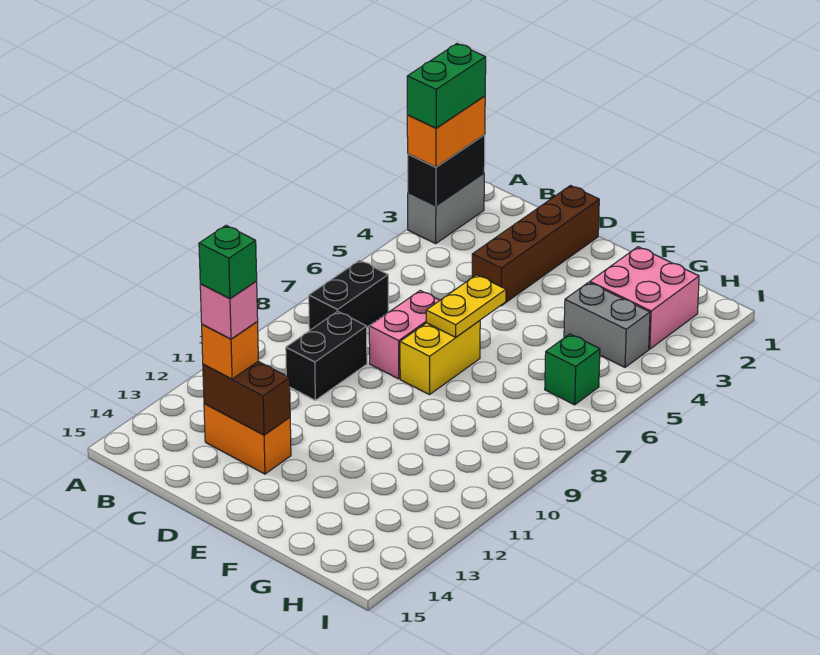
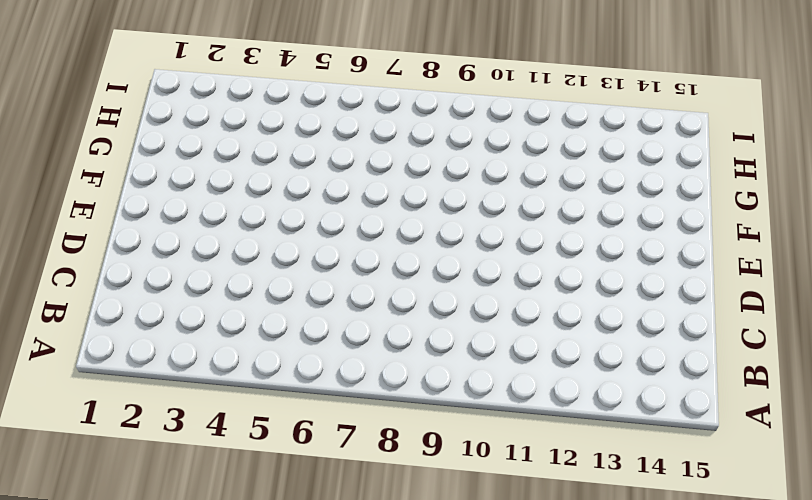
none -> grey brick A2:A3 level 1
none -> black brick B7:B8 level 1
none -> black brick C9:C10 level 1

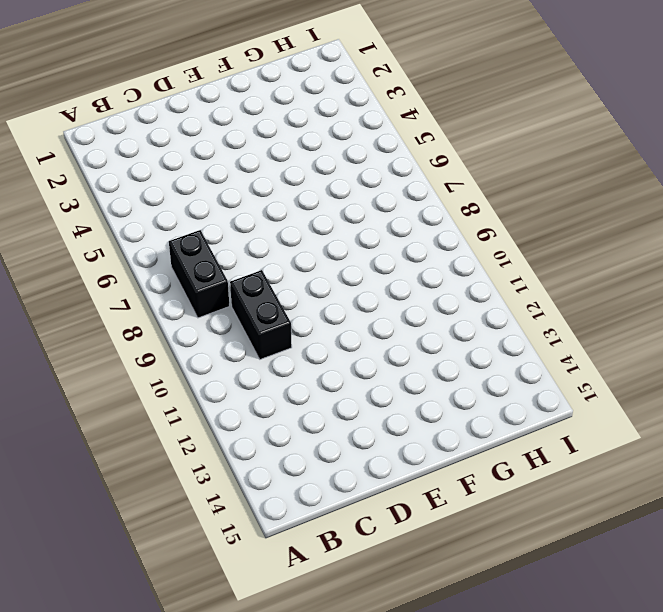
none -> grey brick A2:A3 level 1
none -> orange brick C13:D13 level 1
none -> brown brick D1:D4 level 1

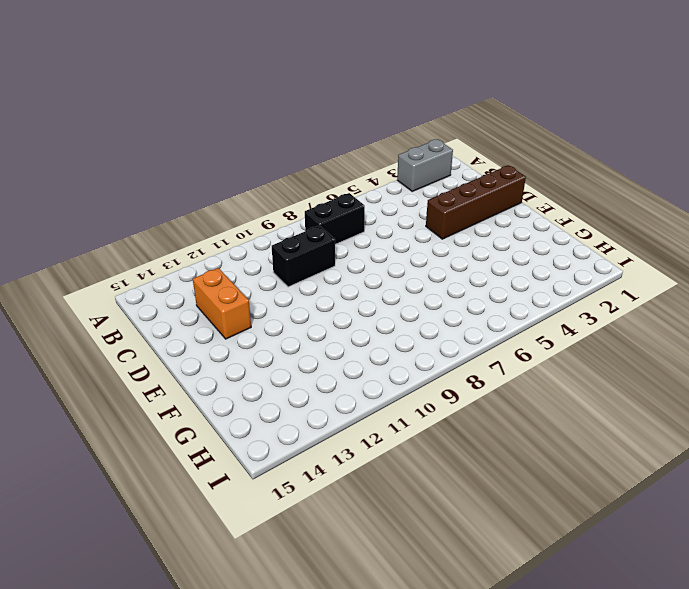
none -> pink brick D7:D8 level 1
none -> yellow brick E7:E8 level 1
none -> pink brick G2:H3 level 1

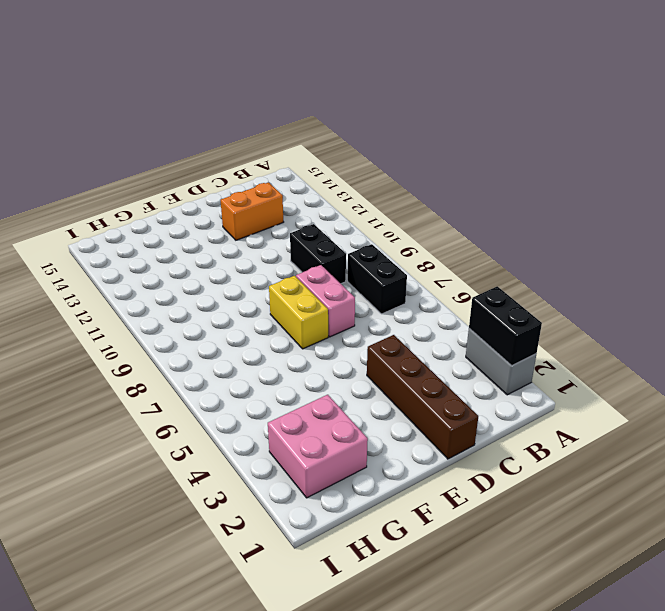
none -> grey brick G4:H4 level 1
none -> green brick H6 level 1
none -> brown brick C13:D13 level 2

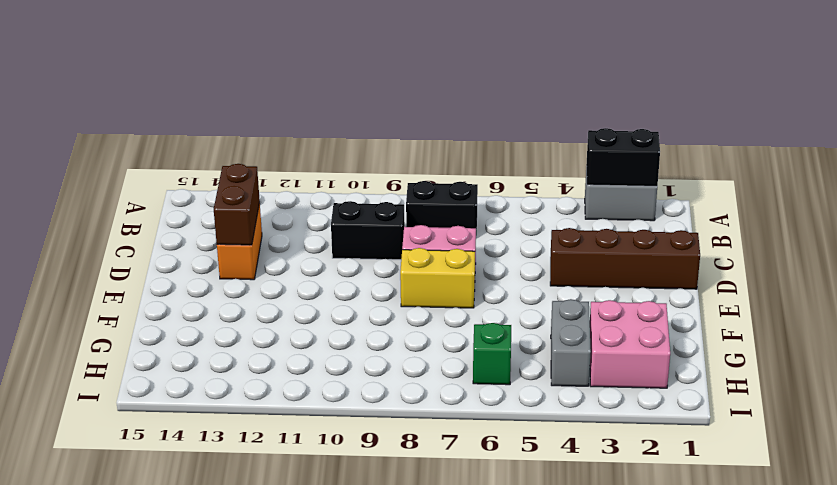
none -> yellow plate E6:E7 level 2
none -> orange brick A2:A3 level 3
none -> orange brick C13 level 3

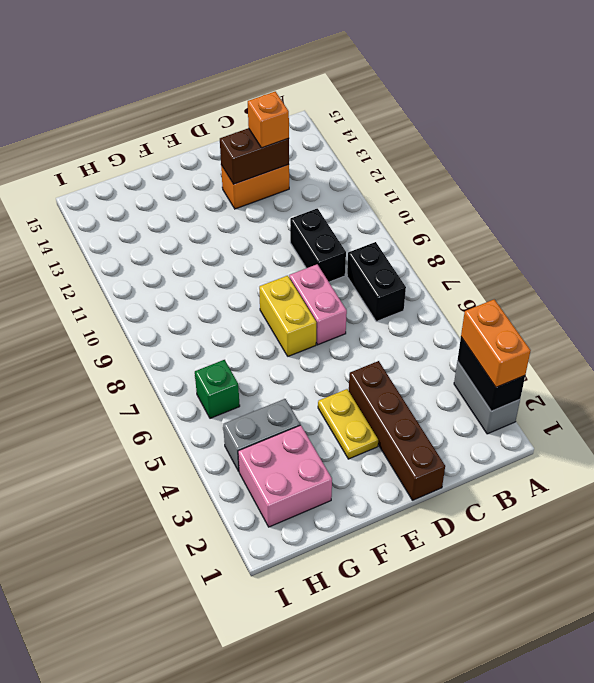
yellow plate E3:E4 level 1 -> yellow plate E6:E7 level 2
none -> green brick A2:A3 level 4
none -> pink brick C13 level 4
none -> green brick C13 level 5

